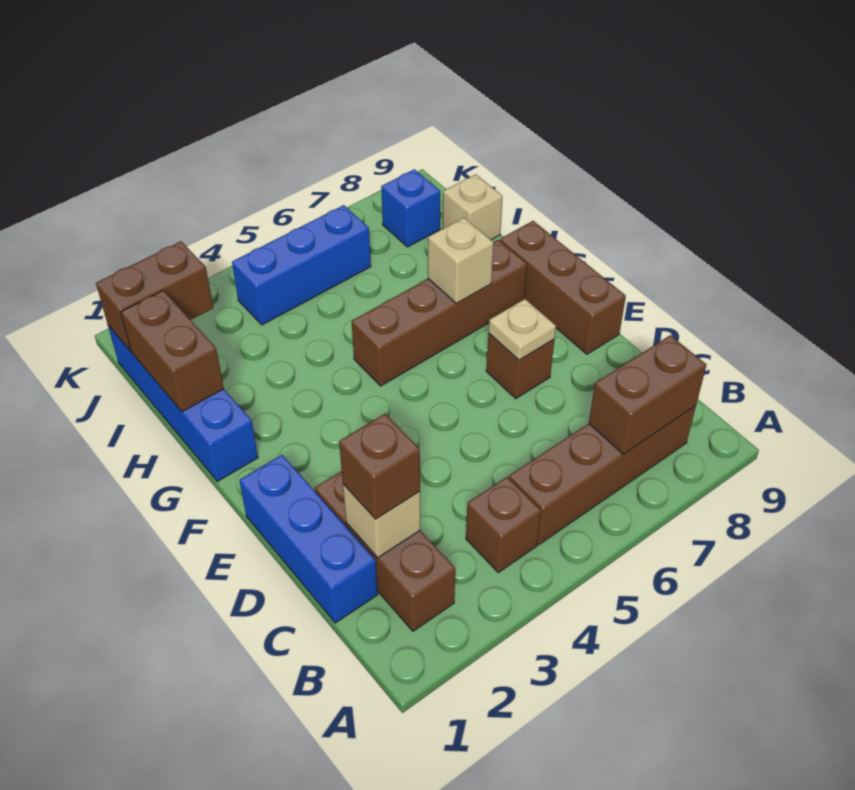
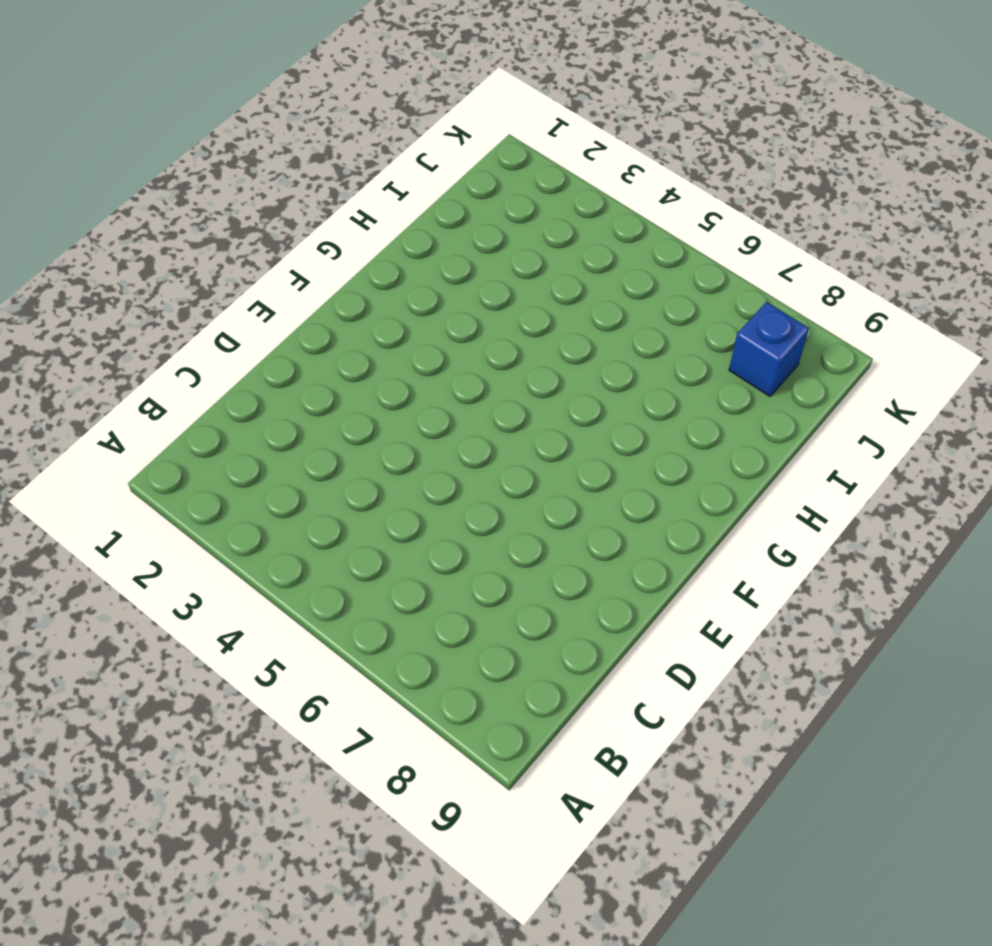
none -> brown brick B2:D2 level 1
none -> brown brick B4 level 1
none -> brown brick B5:B8 level 1

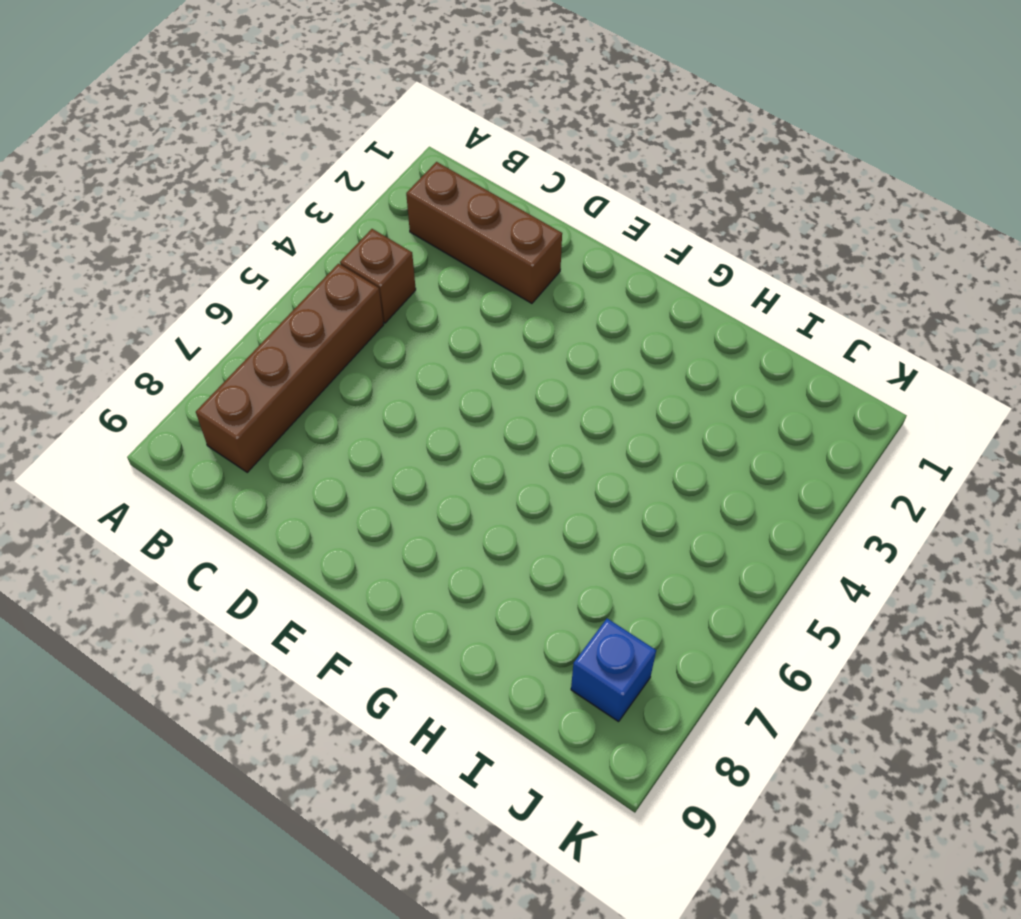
none -> blue brick C1:E1 level 1
none -> brown brick E7 level 1
none -> brown brick E9:G9 level 1

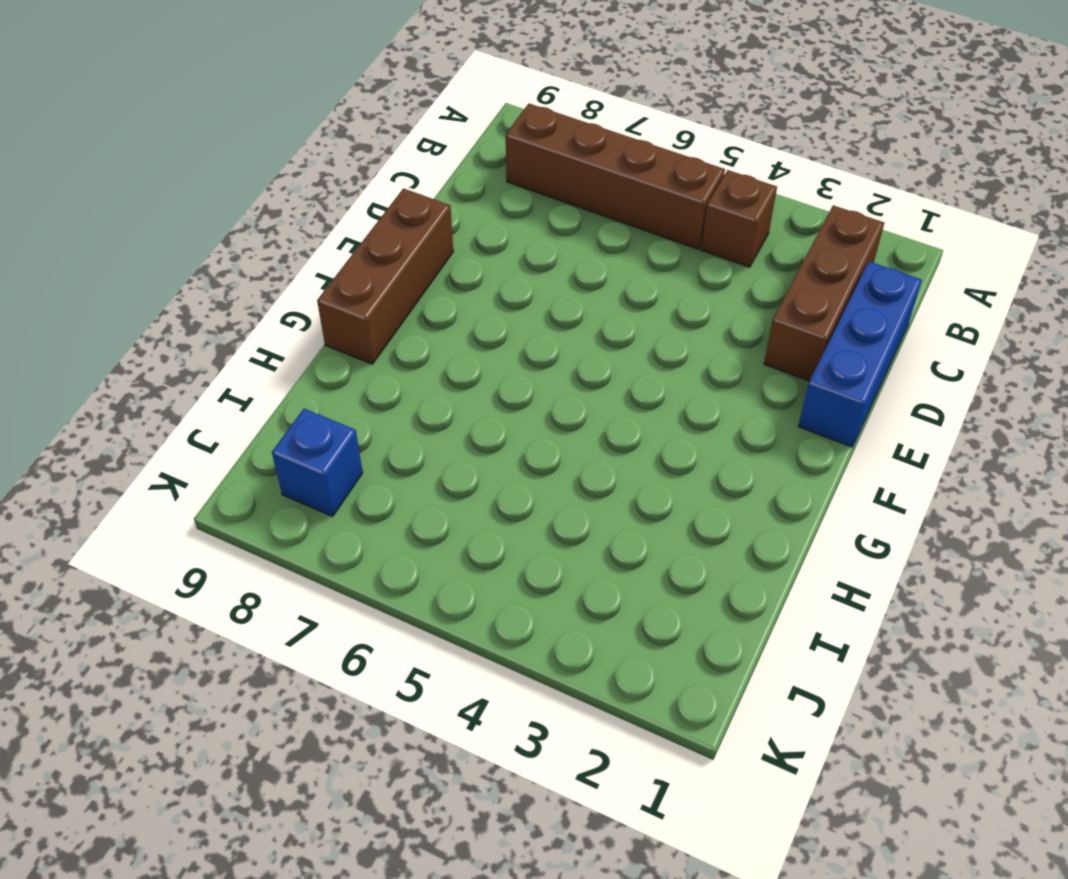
none -> brown brick E7 level 1
none -> blue brick G1:J1 level 1
none -> brown brick G5:G8 level 1

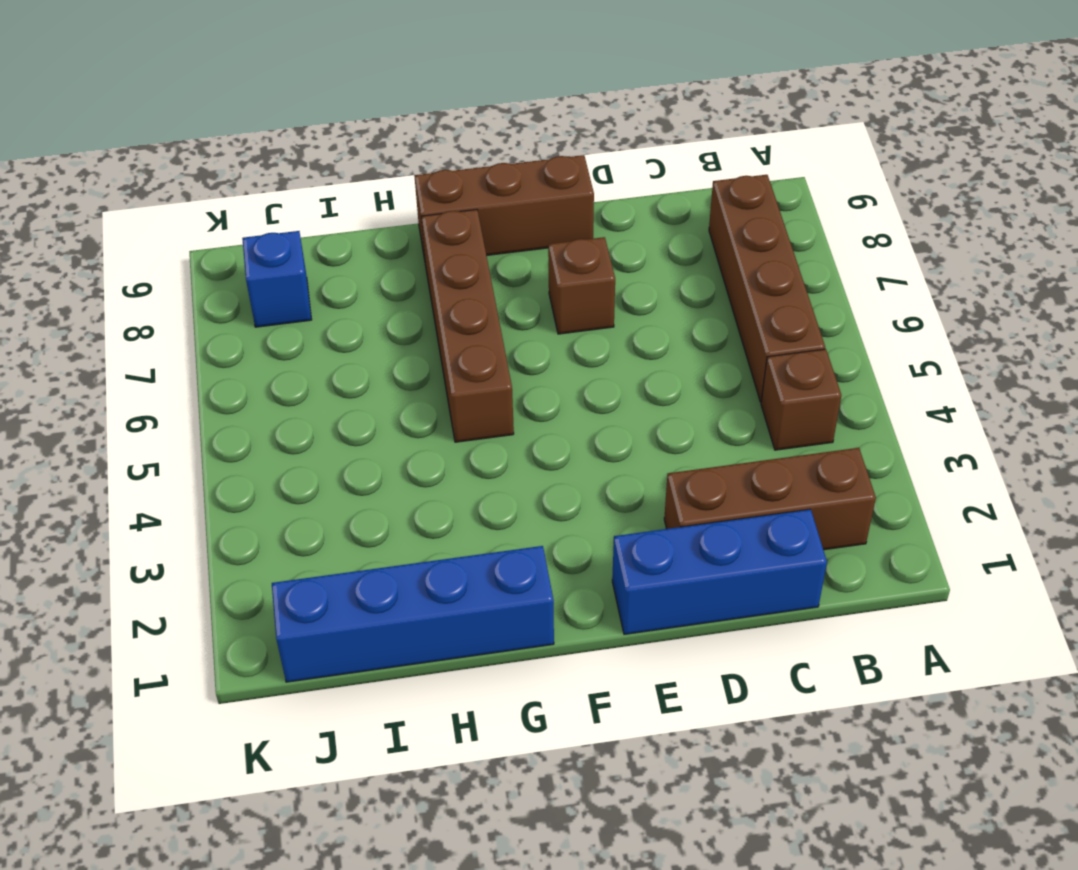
none -> tan brick I9 level 1
none -> blue brick J4:J6 level 1
none -> brown brick B7:B8 level 2

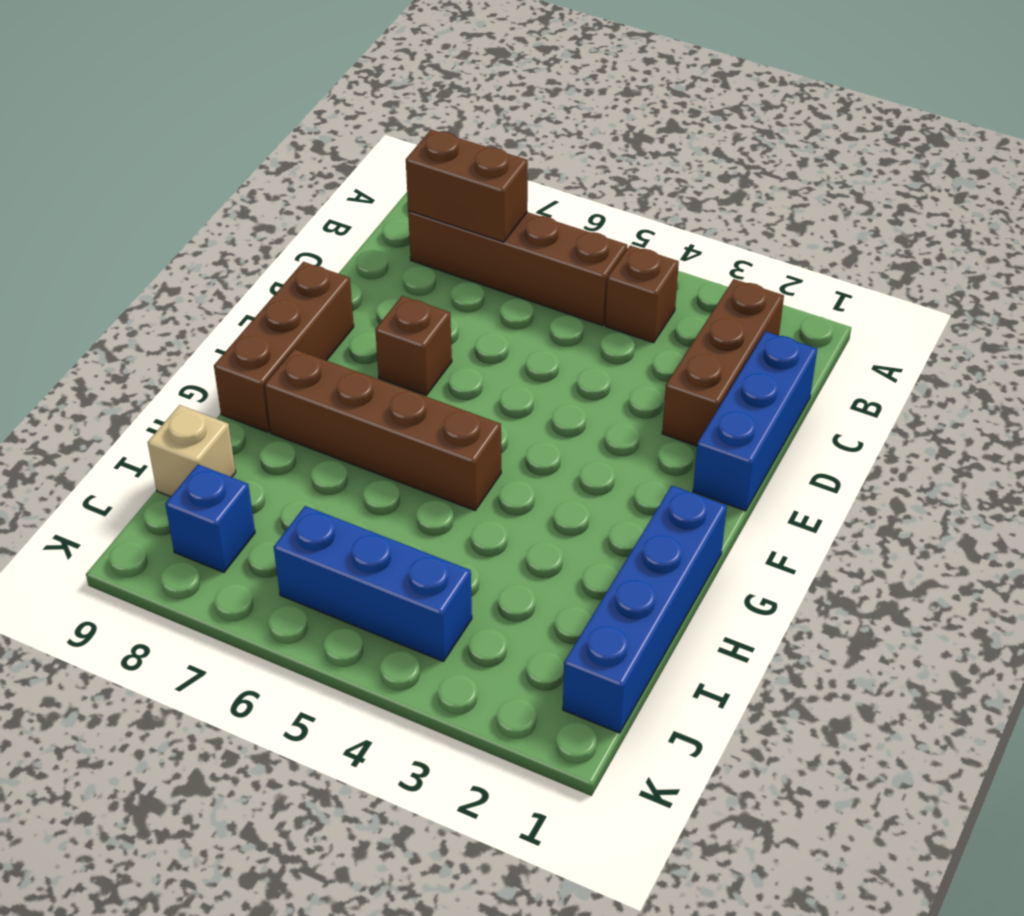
none -> tan brick C2 level 2
none -> tan plate E7 level 2
none -> tan brick G7 level 2

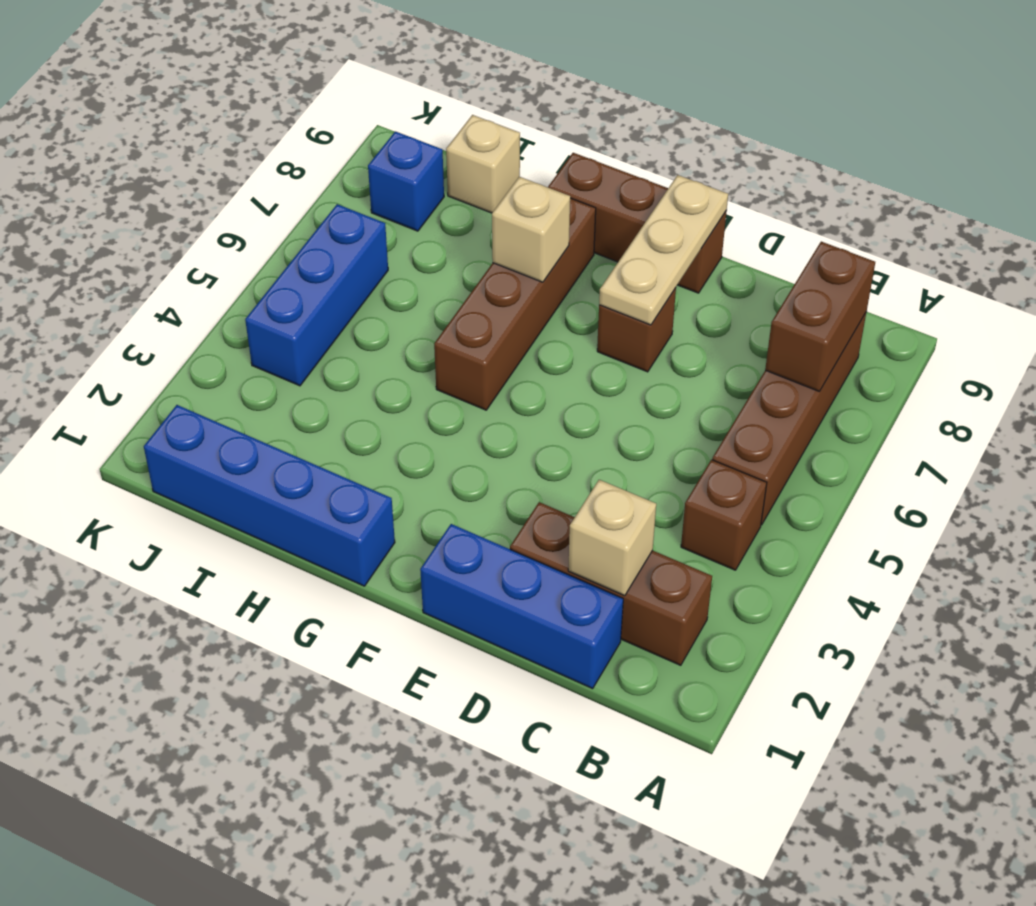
tan plate E7:E9 level 2 -> tan plate E7 level 2
none -> brown brick H1:I1 level 2
none -> brown brick J1:J2 level 2
none -> brown brick C2 level 3

